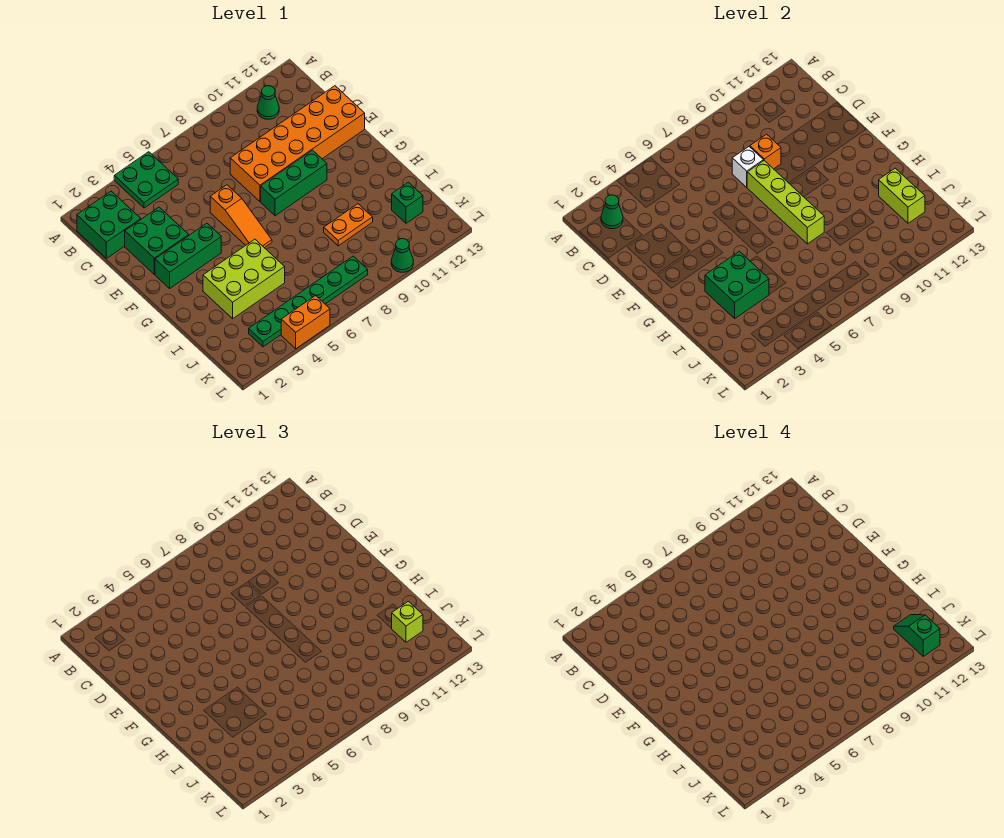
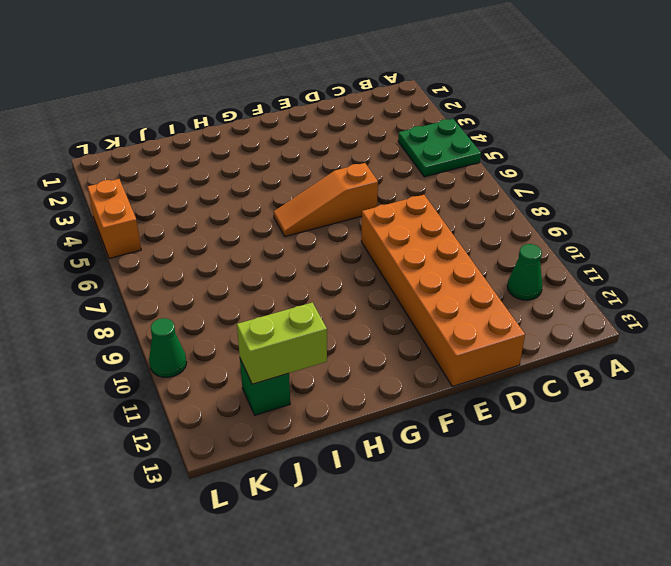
none -> green brick B1:C2 level 1
none -> green brick D2:E3 level 1
none -> green brick F2:F4 level 1

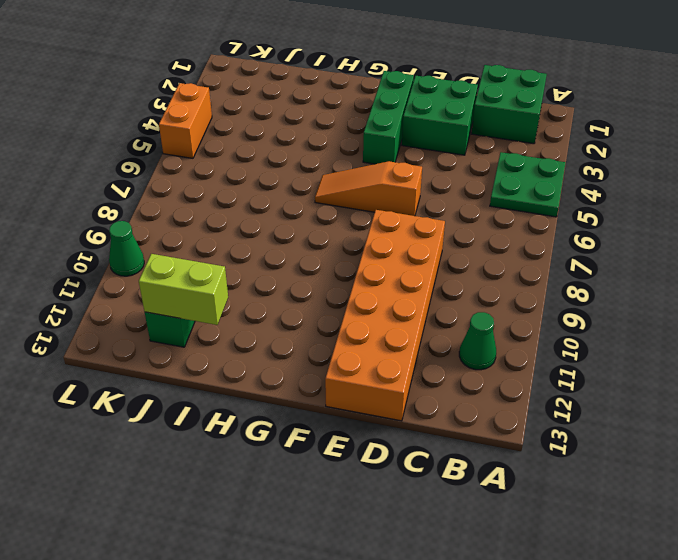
none -> green brick F8:F10 level 1
none -> lime brick H3:I5 level 1
none -> orange plate I9:I10 level 1

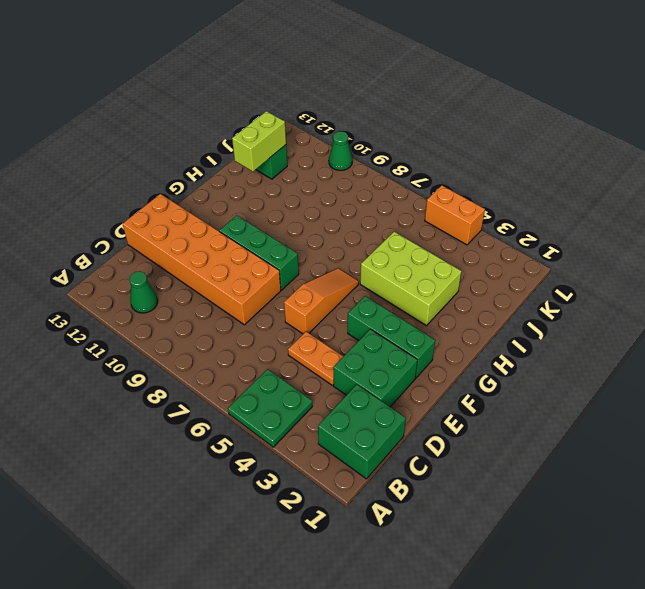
orange plate D4:D5 level 1 -> orange plate I9:I10 level 1
none -> green plate K3:K8 level 1
none -> green cone B2 level 2
none -> white brick D8 level 2

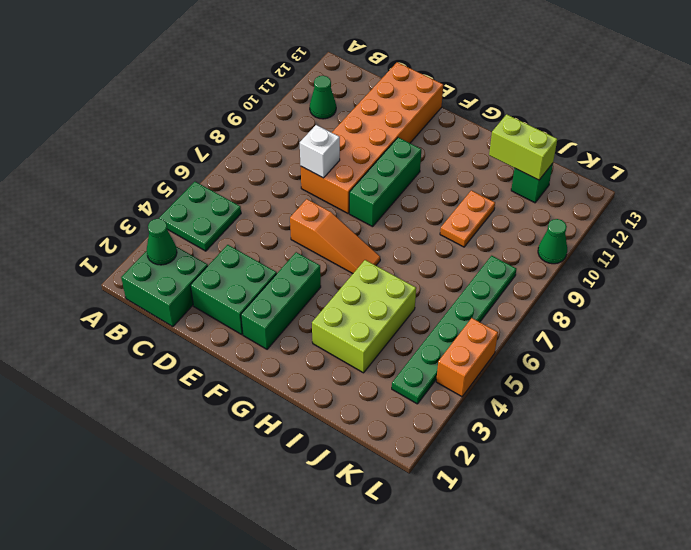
none -> orange brick D9 level 2
none -> lime brick E8:H8 level 2
none -> green brick H3:I4 level 2

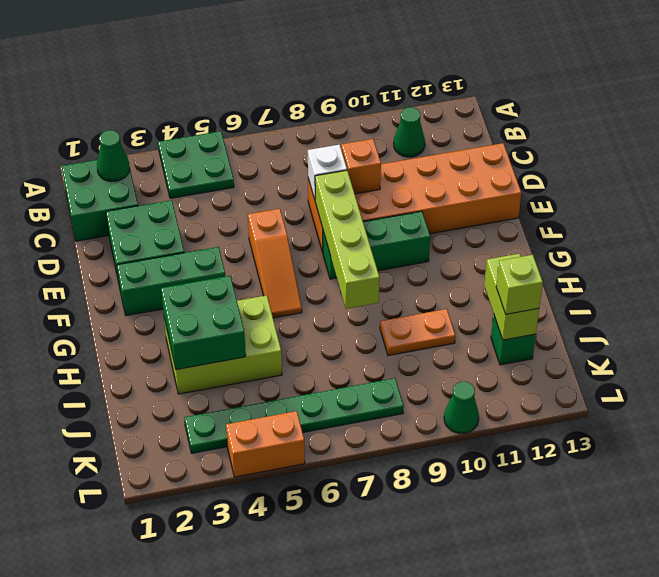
none -> green slope J12:K12 level 4 top K

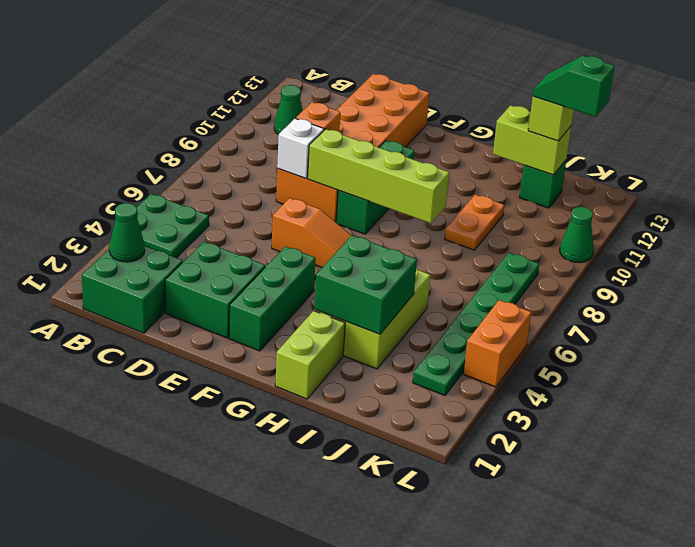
lime brick H1:H2 level 1 -> none

